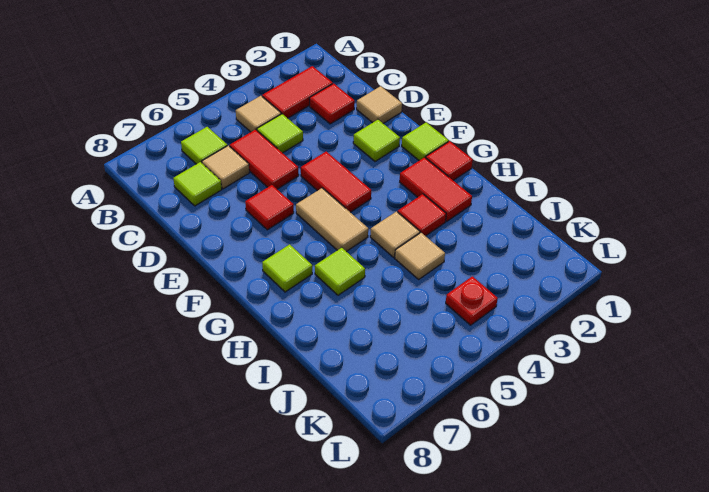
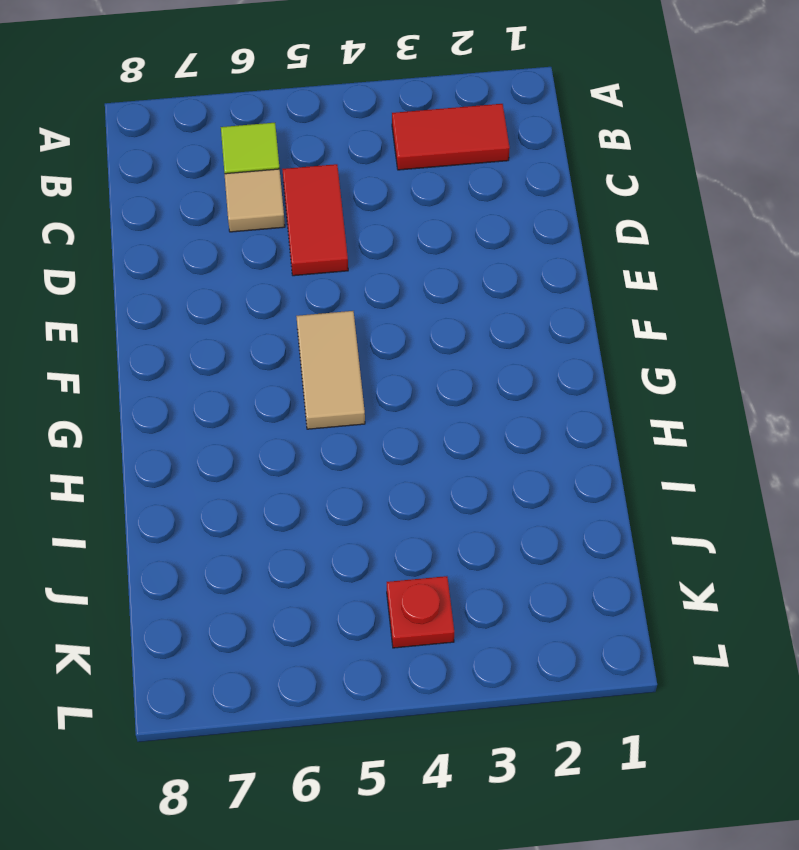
none -> tan tile B4 level 1
none -> red tile C2 level 1
none -> lime tile C4 level 1

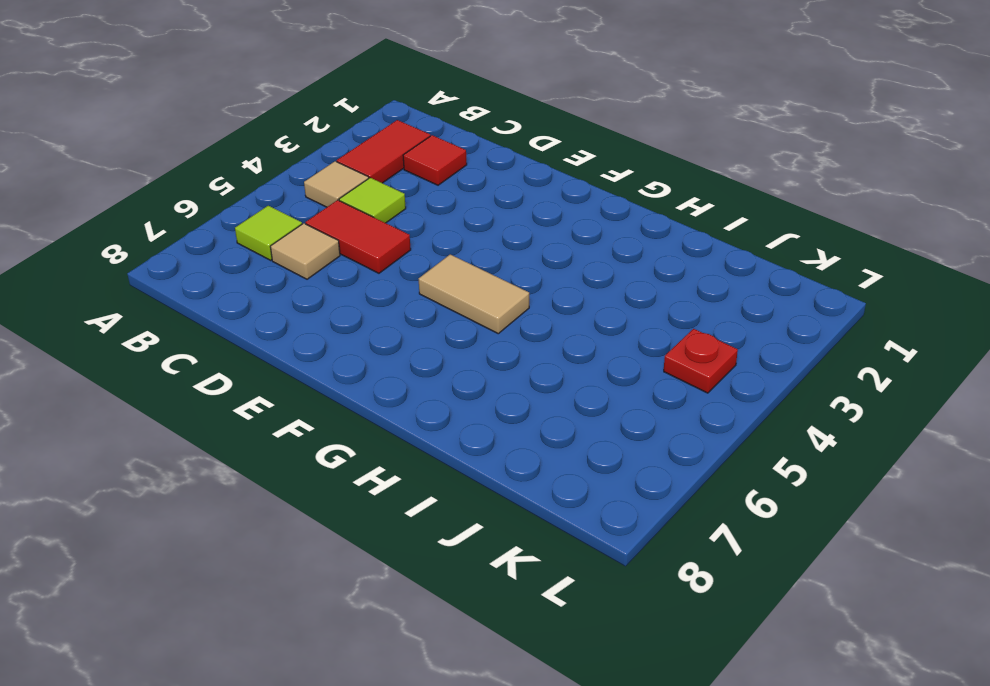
none -> lime tile C7 level 1
none -> tan tile D1 level 1
none -> lime tile E2 level 1

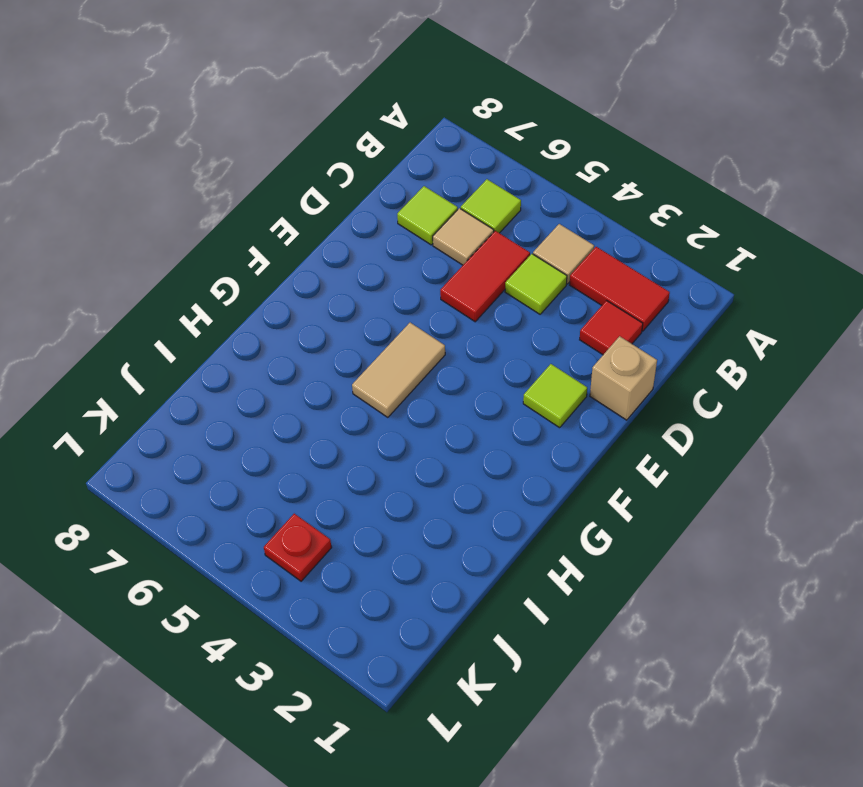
tan brick D1 level 1 -> tan tile D1 level 1
none -> red tile E4:F4 level 1
none -> red tile E6 level 1
none -> lime tile F1 level 1

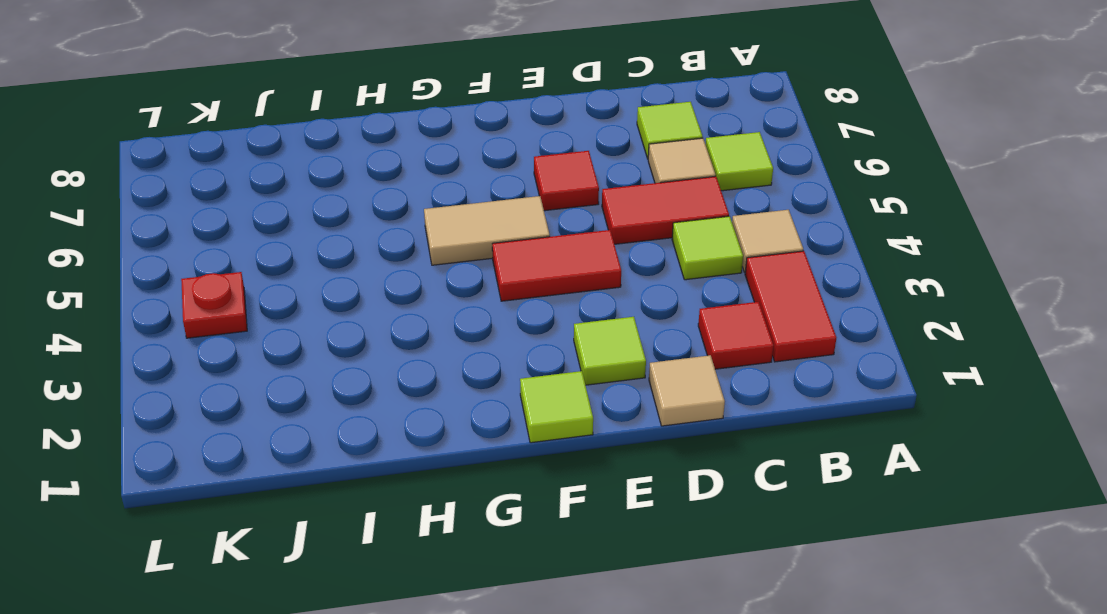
none -> red tile G1 level 1
none -> red tile G2:H2 level 1
none -> lime tile G7 level 1

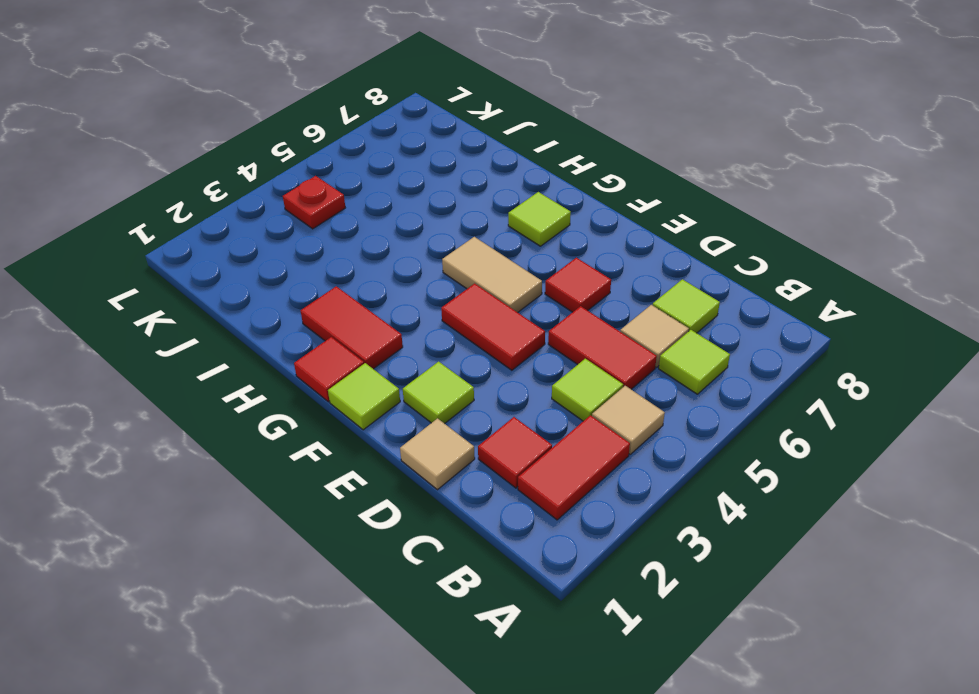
none -> red tile H3 level 1
none -> tan tile H4 level 1
none -> lime tile H6 level 1

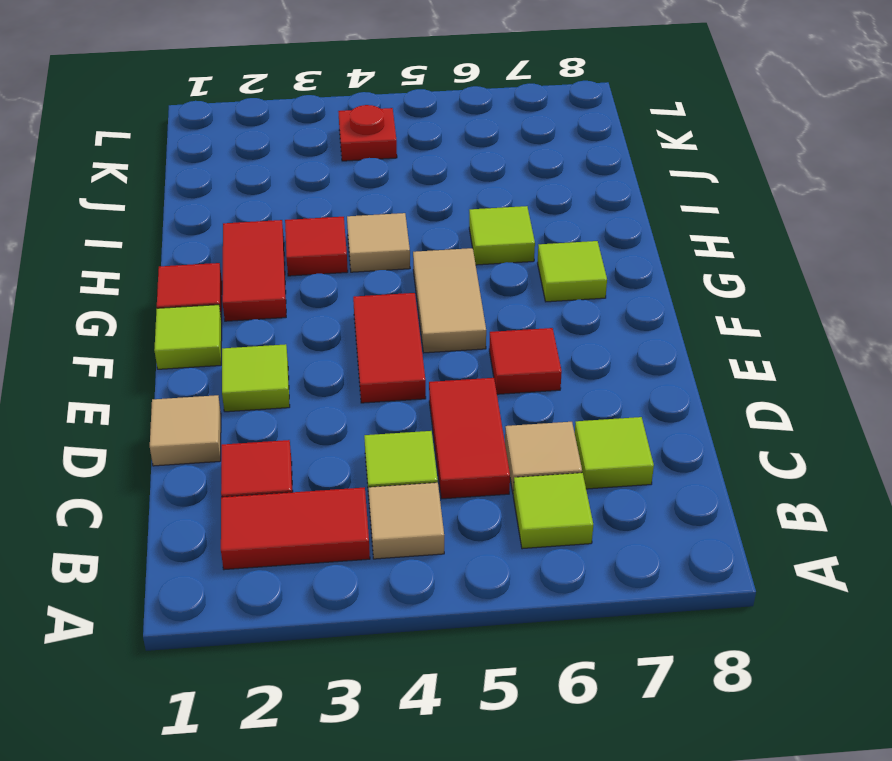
none -> tan tile I4 level 1

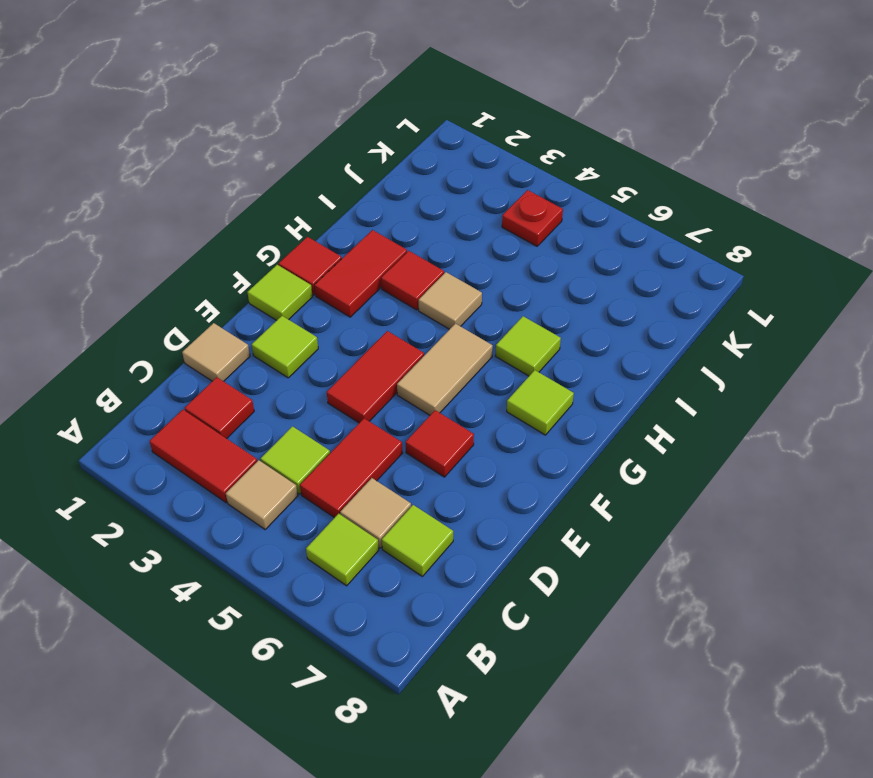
none -> tan tile I4 level 1

